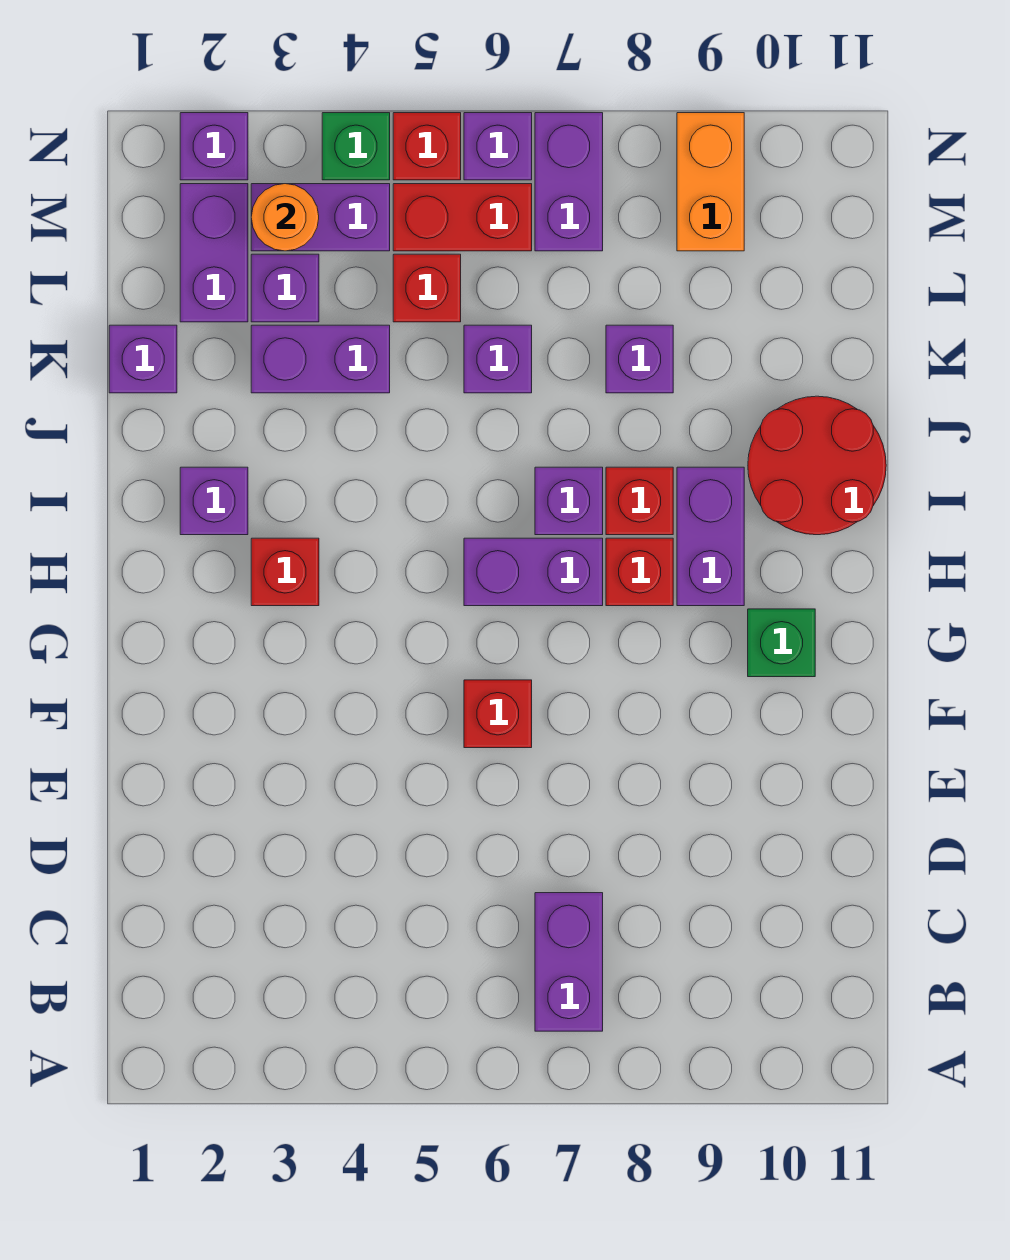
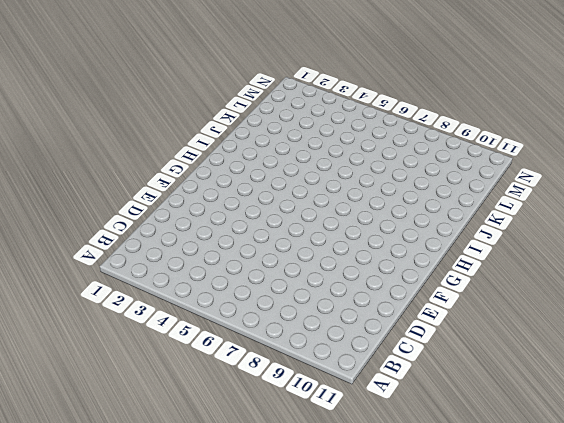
none -> purple brick B7:C7 level 1
none -> red brick F6 level 1
none -> green brick G10 level 1

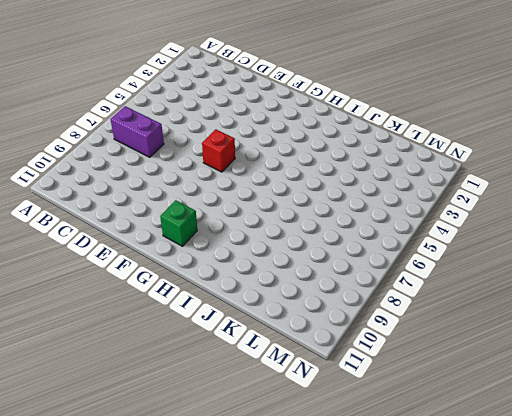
none -> red brick H3 level 1
none -> purple brick H6:H7 level 1
none -> red brick H8 level 1

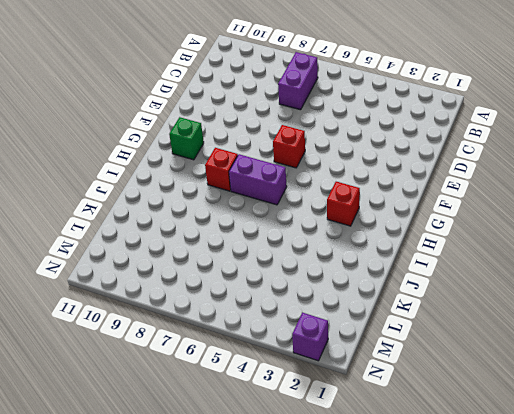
none -> purple brick H9:I9 level 1
none -> purple brick I2 level 1
none -> purple brick I7 level 1

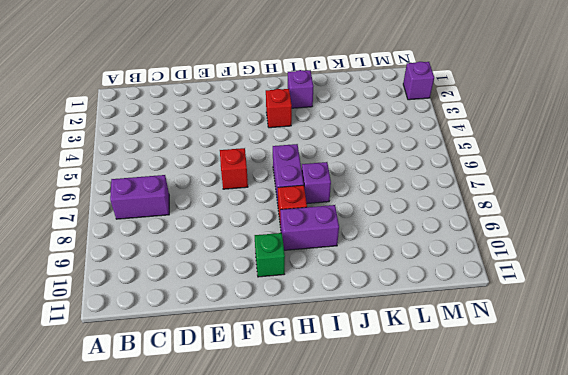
none -> red brick I8 level 1
none -> red round brick I10:J11 level 1
none -> purple brick K1 level 1

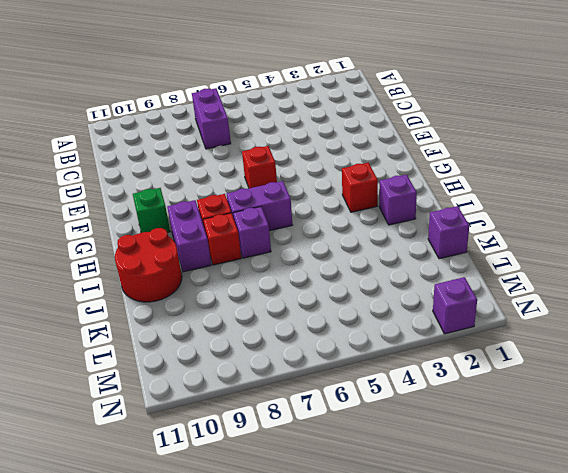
none -> purple brick K3:K4 level 1
none -> purple brick K6 level 1
none -> purple brick K8 level 1

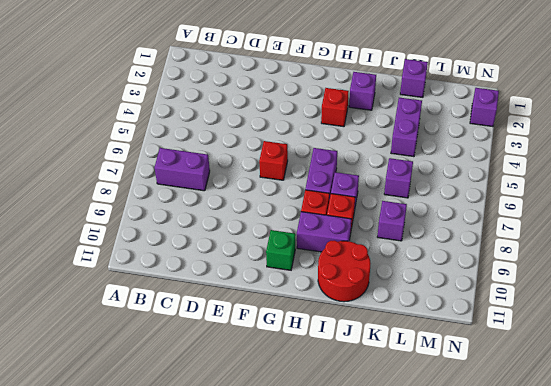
none -> purple brick L2:M2 level 1
none -> purple brick L3 level 1
none -> red brick L5 level 1

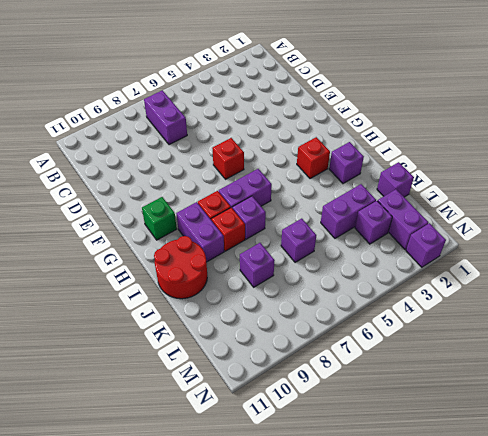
none -> red brick L5 level 1
none -> purple brick M3:M4 level 1
none -> red brick M5:M6 level 1

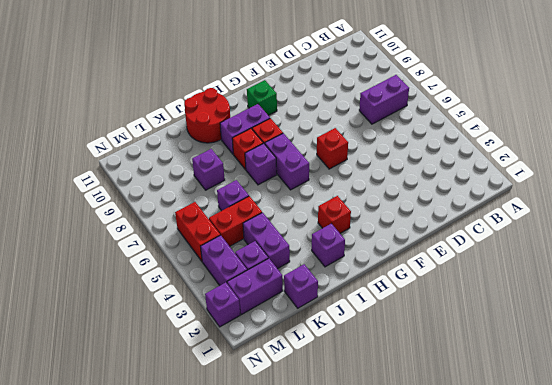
red brick K5:L5 level 1 -> red brick L5 level 1
none -> purple brick M7:N7 level 1
none -> orange brick M9:N9 level 1
none -> green brick N4 level 1

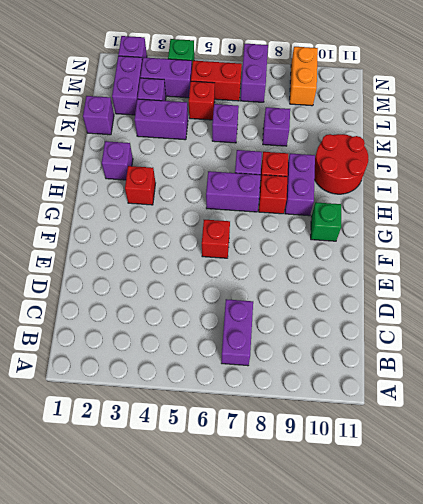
none -> red brick N5 level 1
none -> purple brick N6 level 1
none -> orange round brick M3 level 2

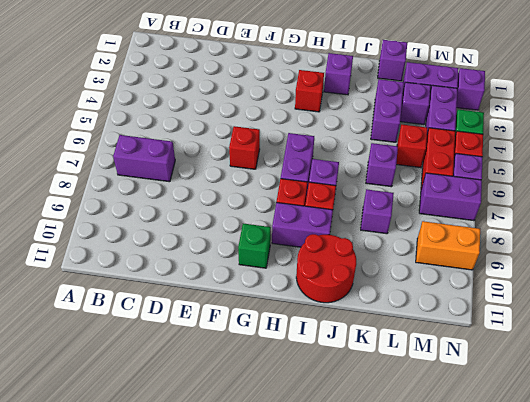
none -> orange round brick M3 level 2

